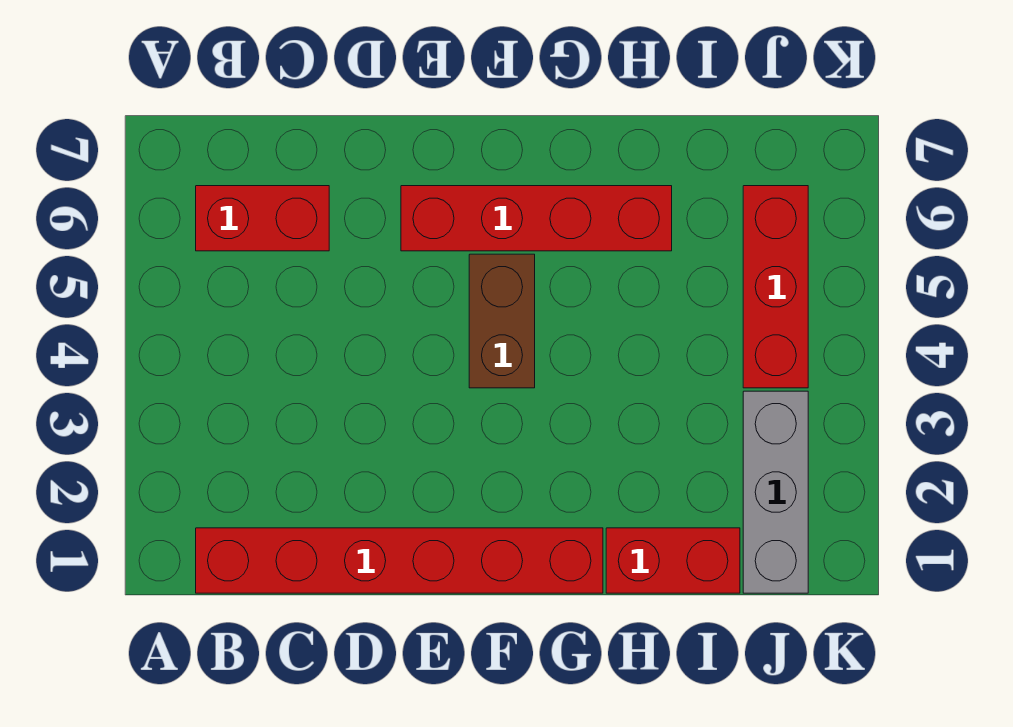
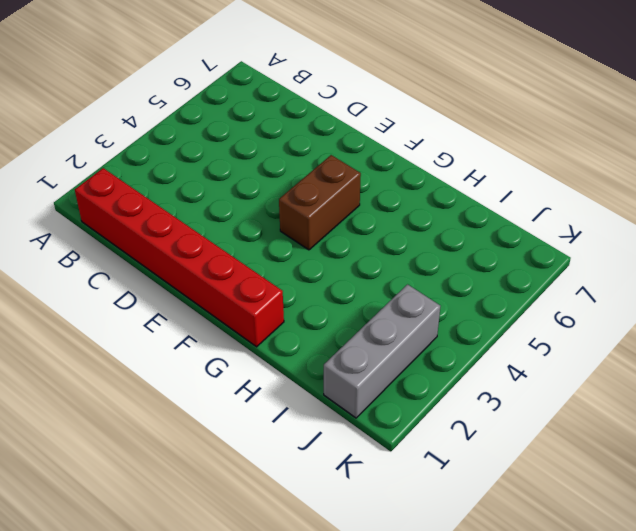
none -> red brick B6:C6 level 1
none -> red brick E6:H6 level 1

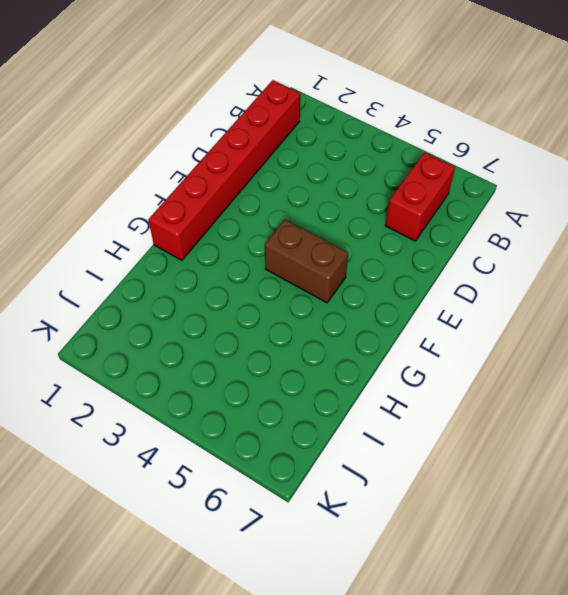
none -> red brick E6:H6 level 1
none -> red brick H1:I1 level 1

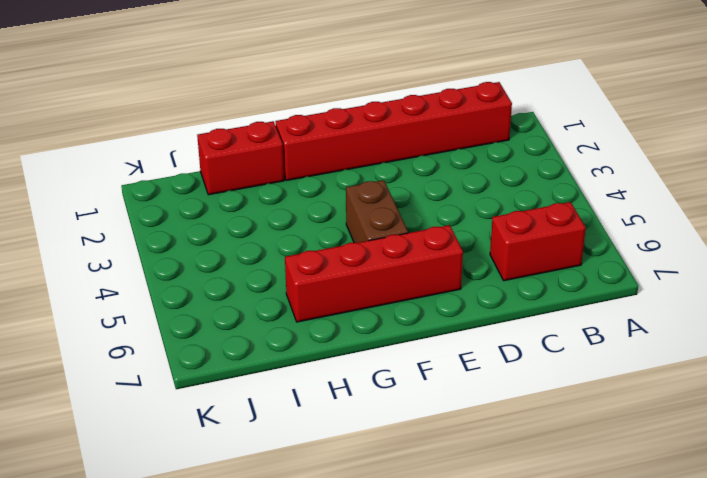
none -> grey brick J1:J3 level 1
none -> red brick J4:J6 level 1

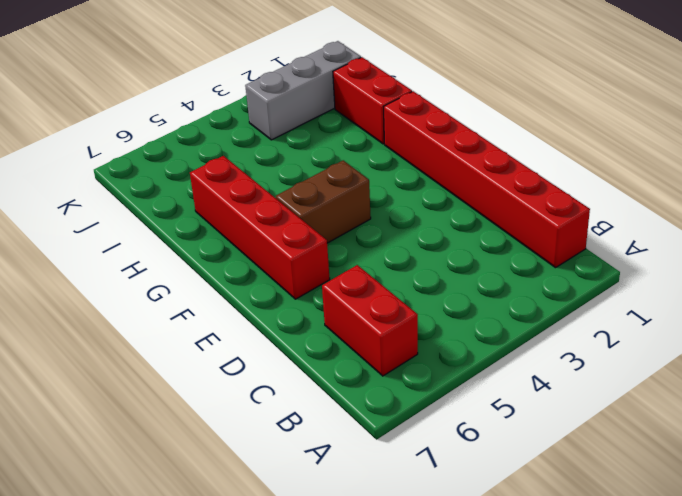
none -> red brick J4:J6 level 1

